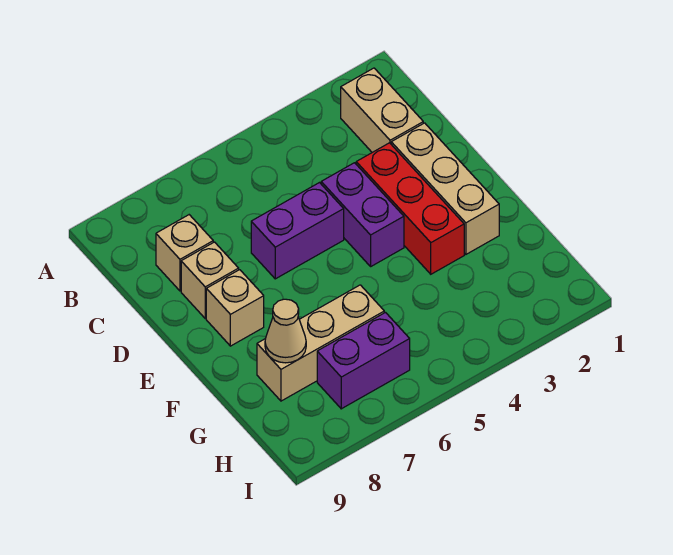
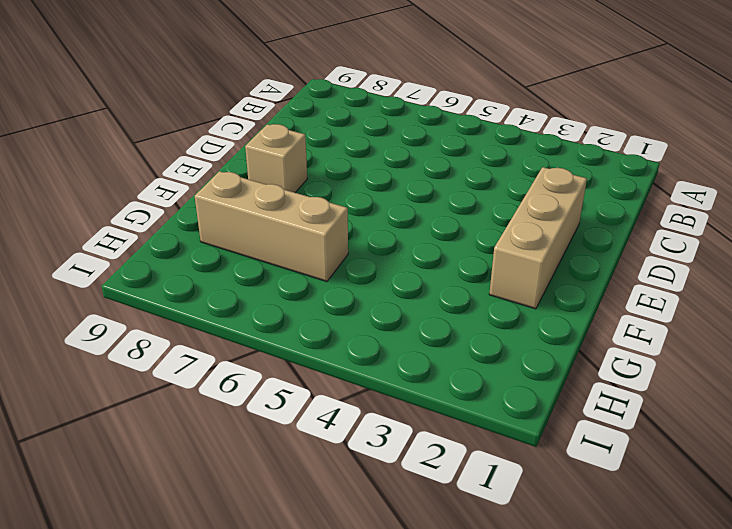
none -> tan brick B2:C2 level 1
none -> tan brick C8 level 1

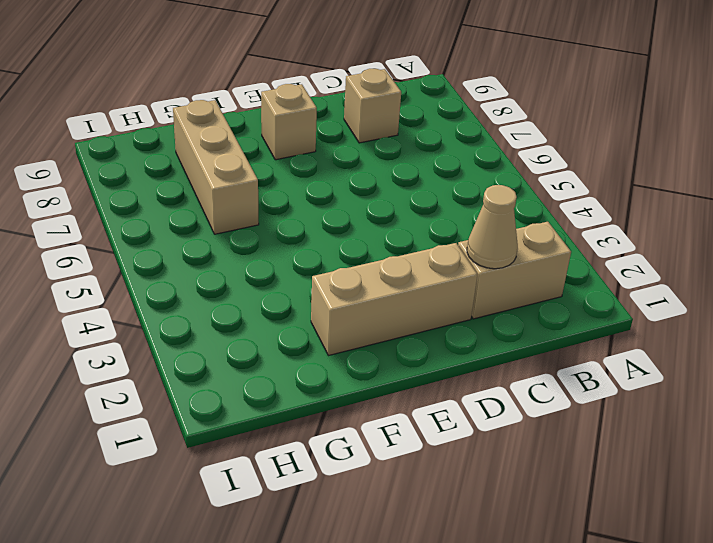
tan cone C2 level 2 -> tan cone G8 level 2
none -> red brick D3:F3 level 1
none -> purple brick D4:E4 level 1

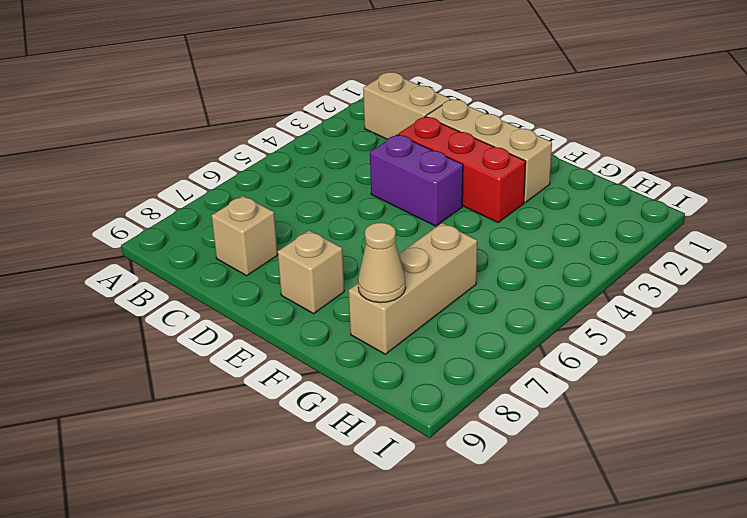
none -> purple brick D5:D6 level 1
none -> tan brick D8 level 1

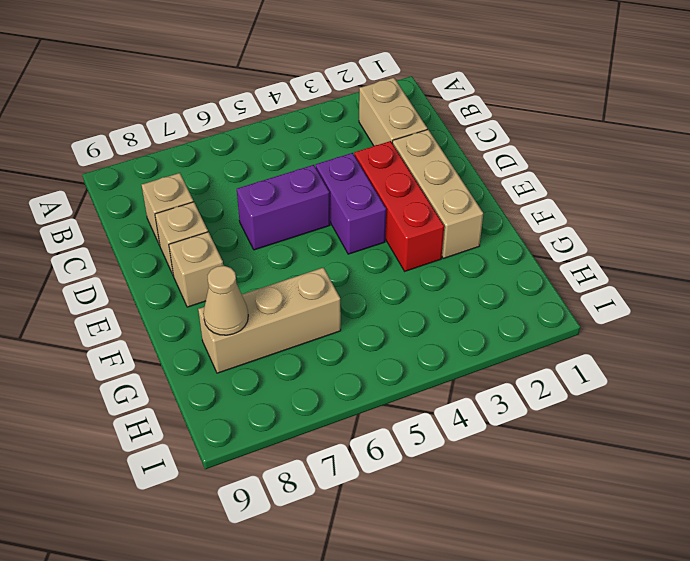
none -> purple brick H6:H7 level 1

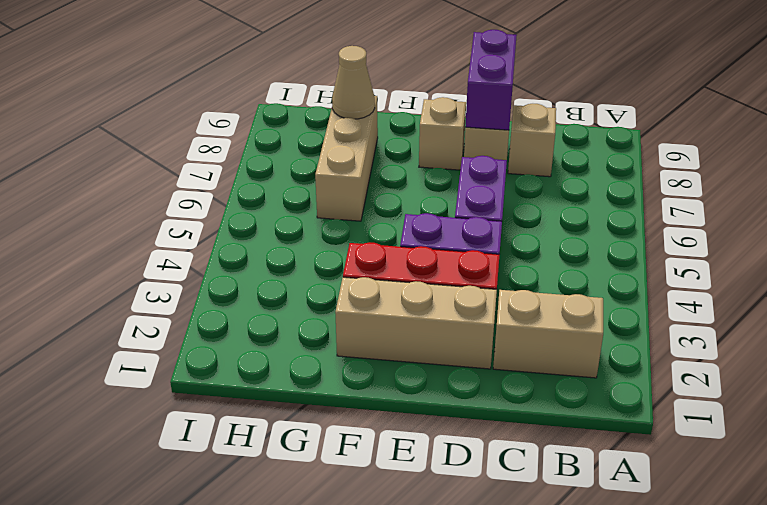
purple brick D8:D9 level 2 -> purple brick H6:H7 level 1

